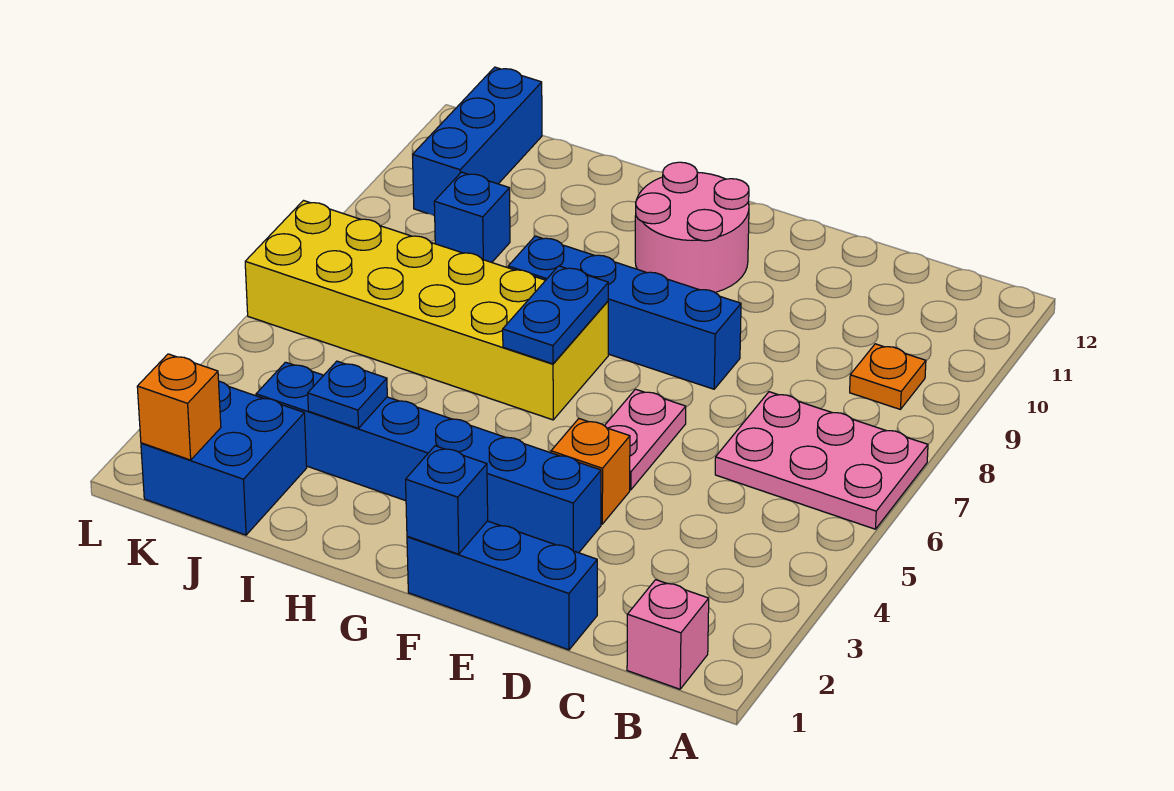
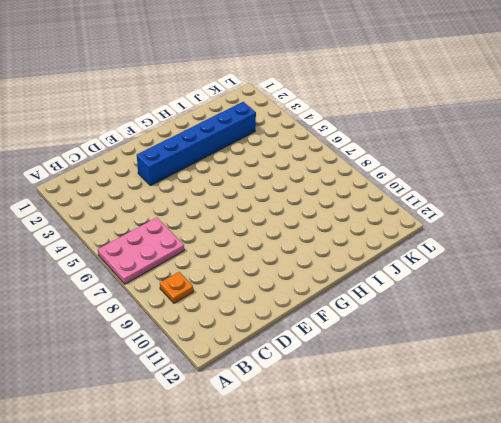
none -> pink brick B1 level 1
none -> blue brick D1:F1 level 1
none -> orange brick E4 level 1

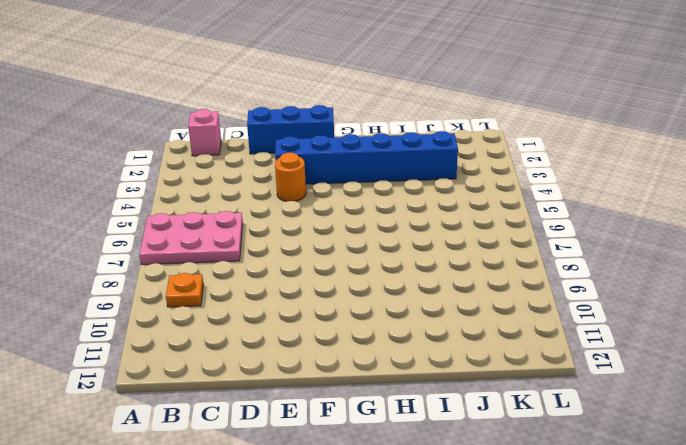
orange round brick E4 level 1 -> orange brick E4 level 1
none -> pink plate E5:E6 level 1
none -> blue brick E8:H8 level 1
none -> pink round brick F10:G11 level 1

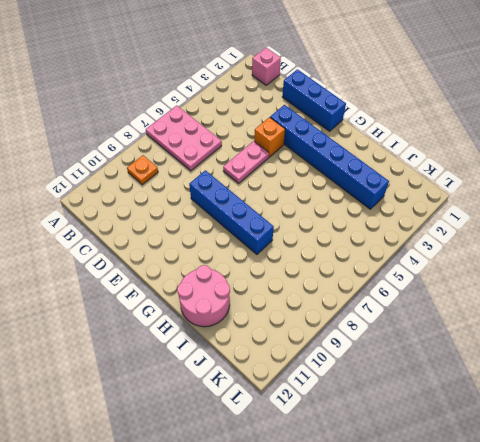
pink round brick H11:I12 level 1 -> pink round brick F10:G11 level 1
none -> yellow brick G6:L7 level 1
none -> blue brick J1:K2 level 1
none -> blue brick J9 level 1

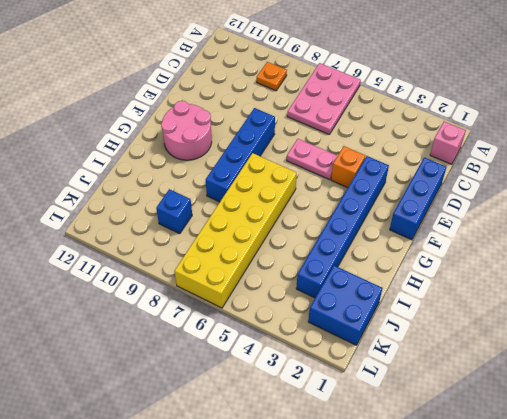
none -> blue brick K10:K12 level 1
none -> blue brick F1 level 2
none -> blue plate G6:G7 level 2

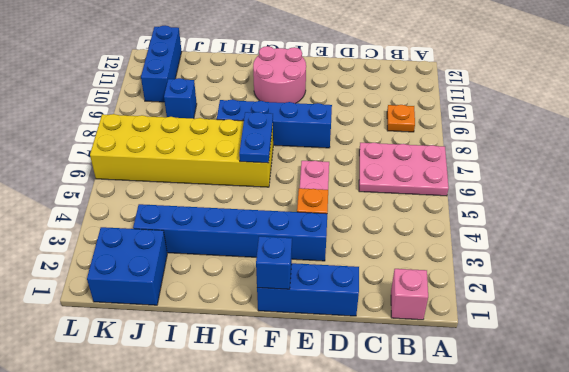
none -> blue plate I3 level 2
none -> orange brick K1 level 2

